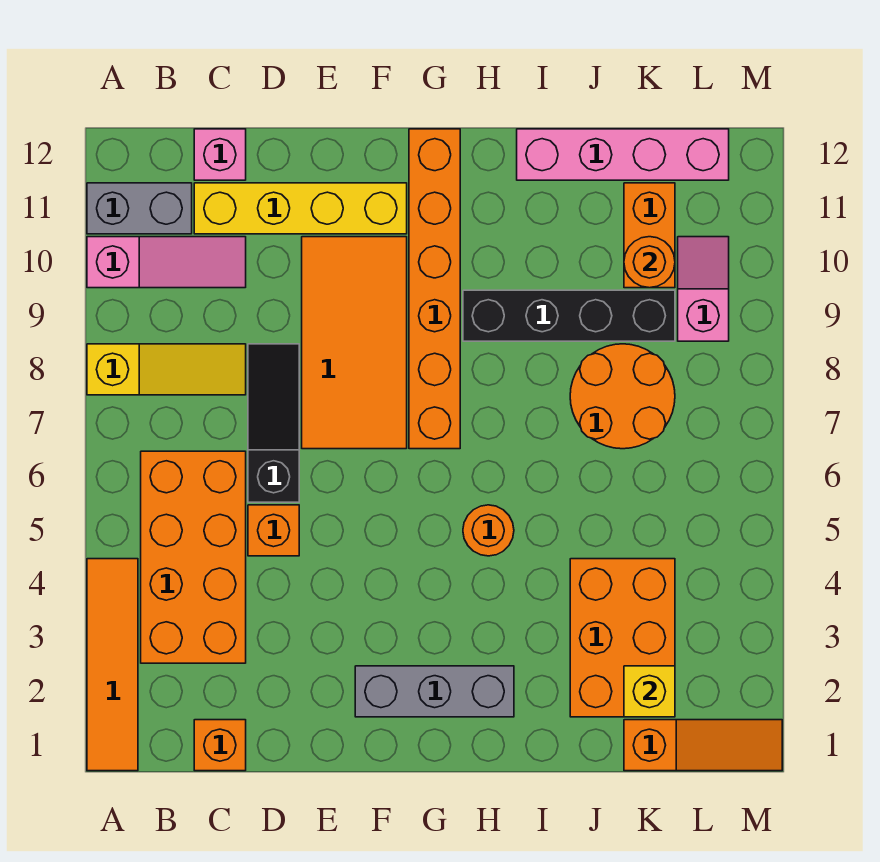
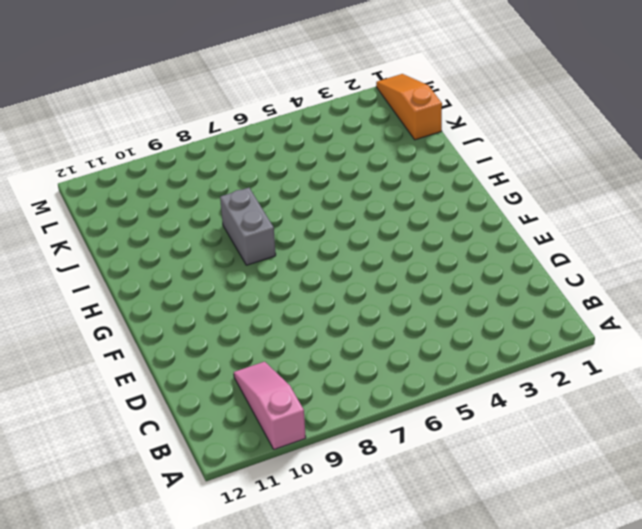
grey brick H8:I8 level 1 -> grey brick A11:B11 level 1
none -> orange tile A1:A4 level 1
none -> yellow slope A8:C8 level 1 top A
none -> orange brick B3:C6 level 1

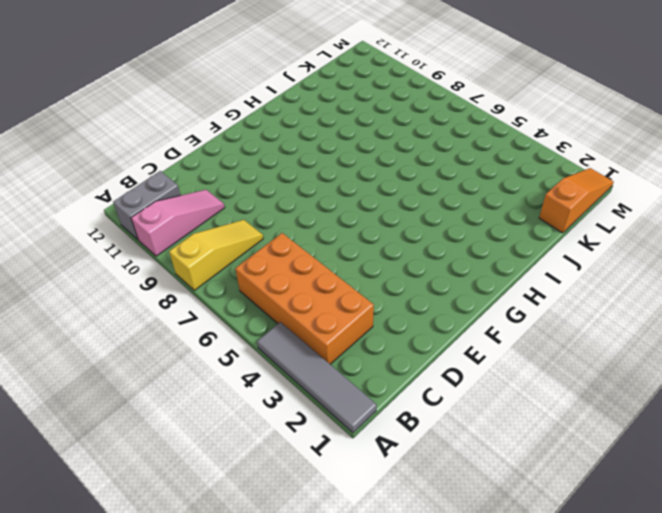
grey tile A1:A4 level 1 -> orange tile A1:A4 level 1
none -> orange brick C1 level 1
none -> yellow brick C11:F11 level 1
none -> pink brick C12 level 1

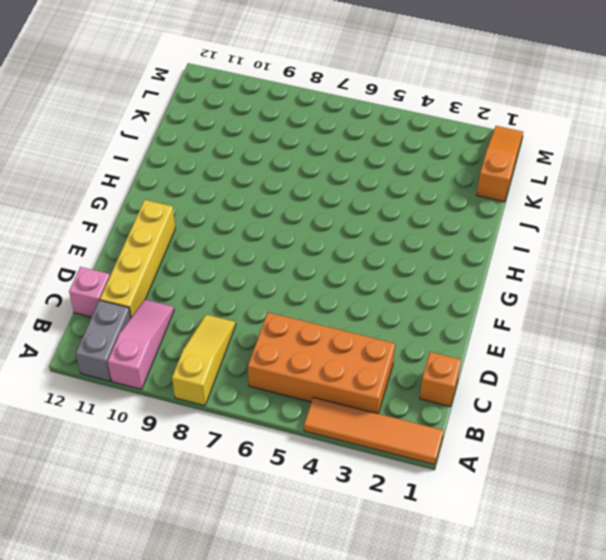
none -> orange brick D5 level 1
none -> black slope D6:D8 level 1 top 6
none -> orange tile E7:F10 level 1

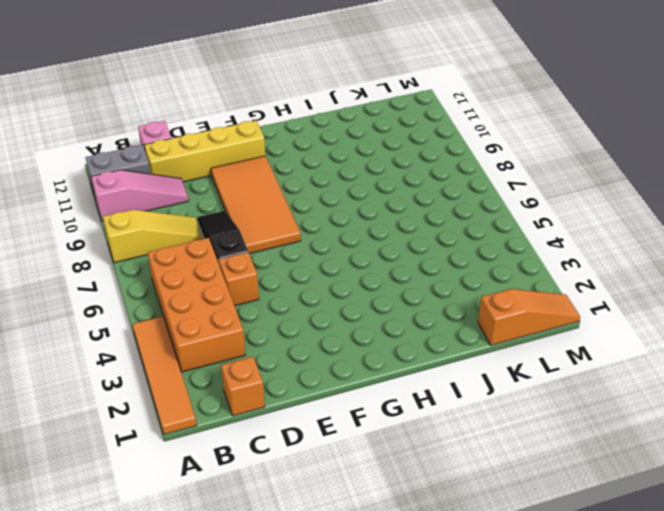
none -> grey brick F2:H2 level 1
none -> orange brick G7:G12 level 1
none -> orange round brick H5 level 1

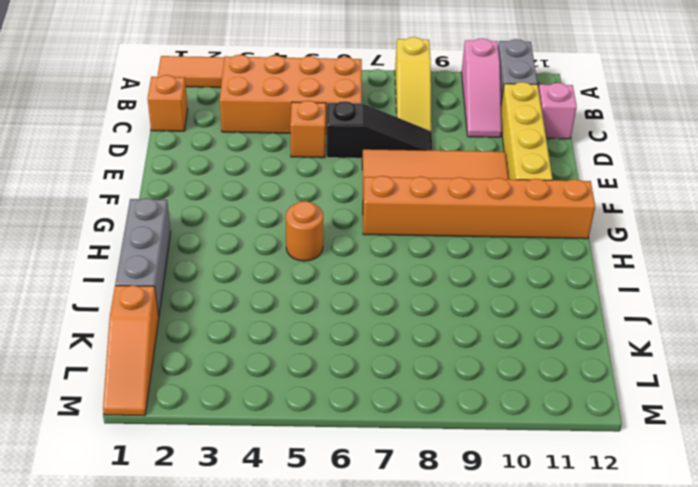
grey brick H1:J1 level 1 -> grey brick F2:H2 level 1
none -> black brick H9:K9 level 1
none -> pink brick I12:L12 level 1
none -> orange brick J2:K4 level 1

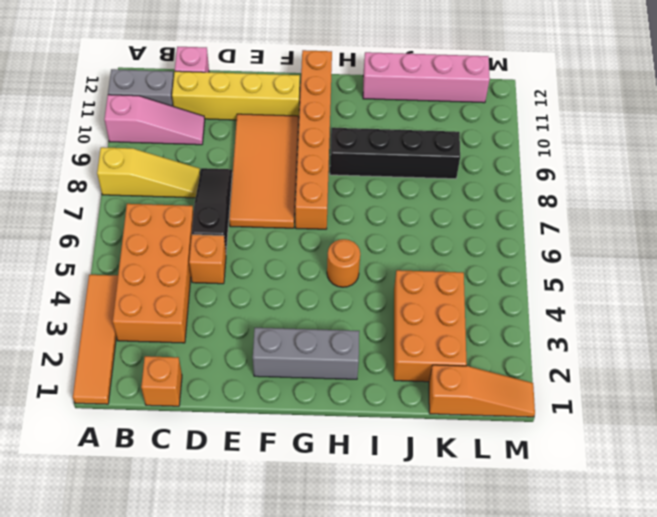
none -> orange round brick J7:K8 level 1
none -> orange brick K10:K11 level 1
none -> pink slope L9:L10 level 1 top 9

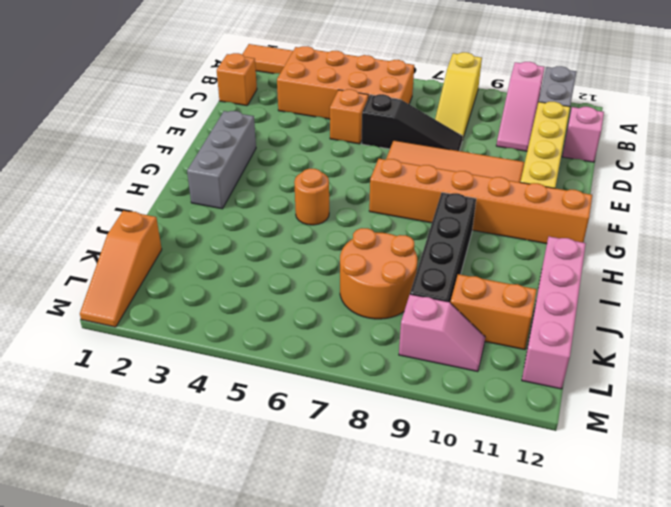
none -> orange brick J2:K4 level 1
none -> yellow brick K2 level 2
none -> orange round brick K10 level 2

